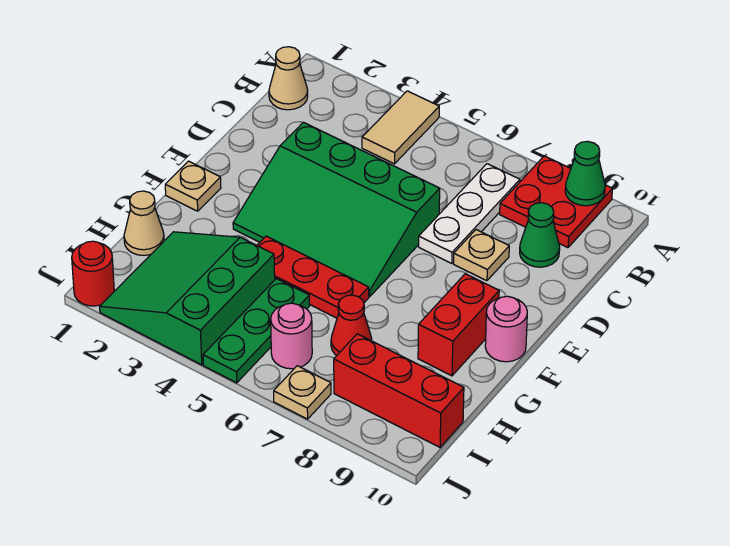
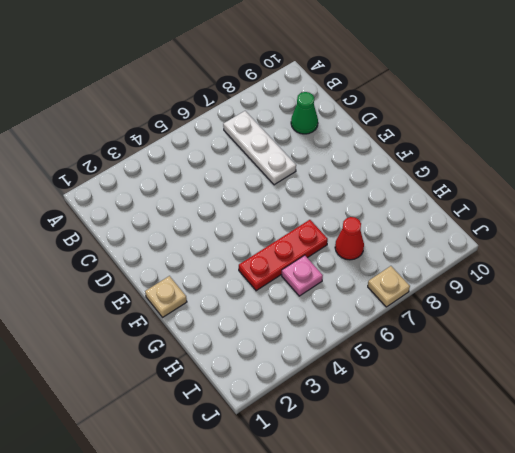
pink plate H5 level 1 -> green plate H5:J5 level 1
none -> tan tile A4:B4 level 1
none -> red plate A8:B9 level 1
none -> tan cone B1 level 1

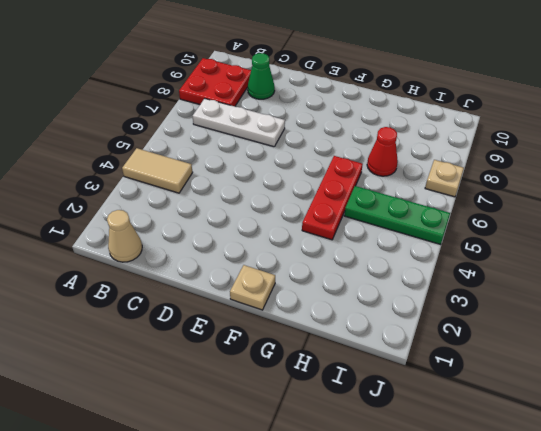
none -> green slope D3:F6 level 1 top D
none -> tan plate D8 level 1
none -> red brick F9:G9 level 1

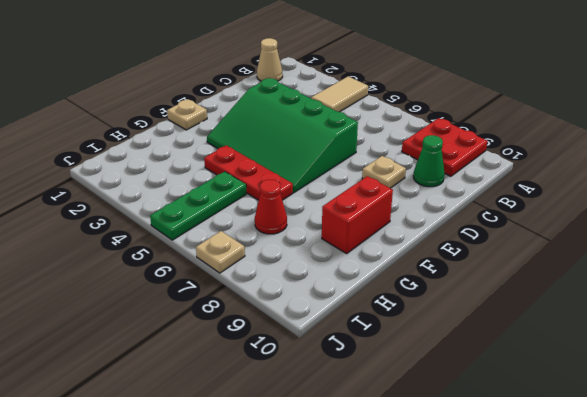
none -> white plate B7:D7 level 1
none -> pink round brick F10 level 1
none -> tan cone H1 level 1

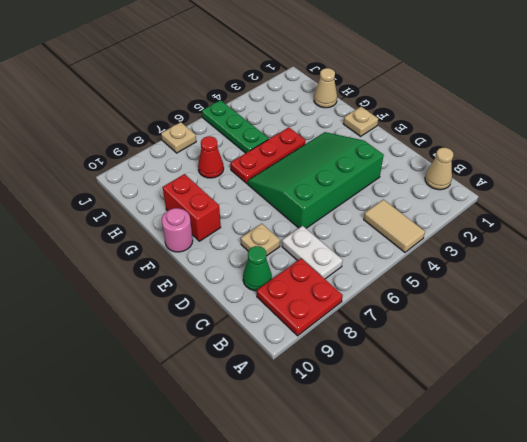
white plate B7:C7 level 1 -> white plate B7:D7 level 1
none -> green slope H2:J4 level 1 top 4
none -> pink round brick I6 level 1
none -> red brick I8:I10 level 1

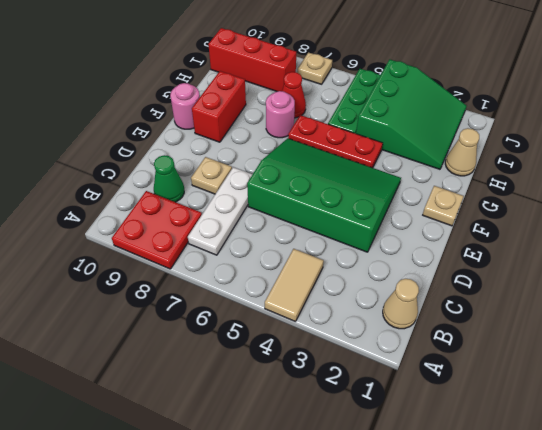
pink round brick G7 level 1 -> pink round brick I6 level 1
none -> red round brick J1 level 1
none -> green cone A9 level 2

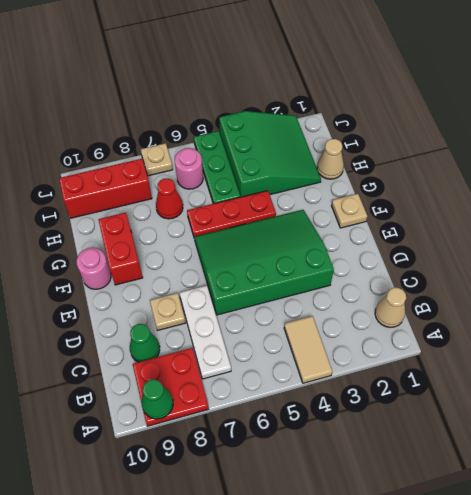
none -> red round brick J1 level 1

